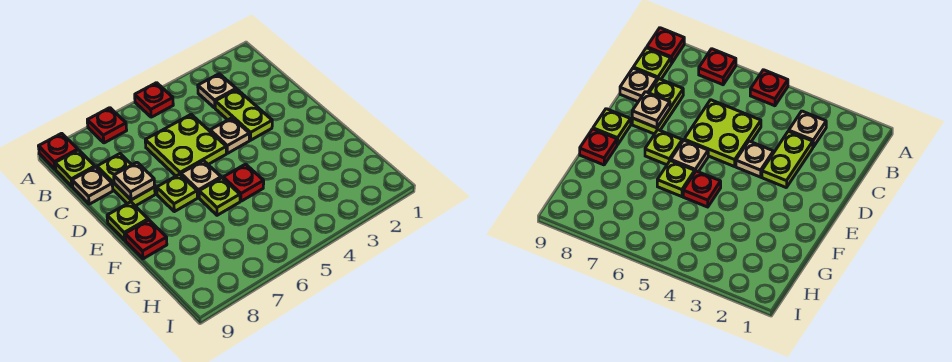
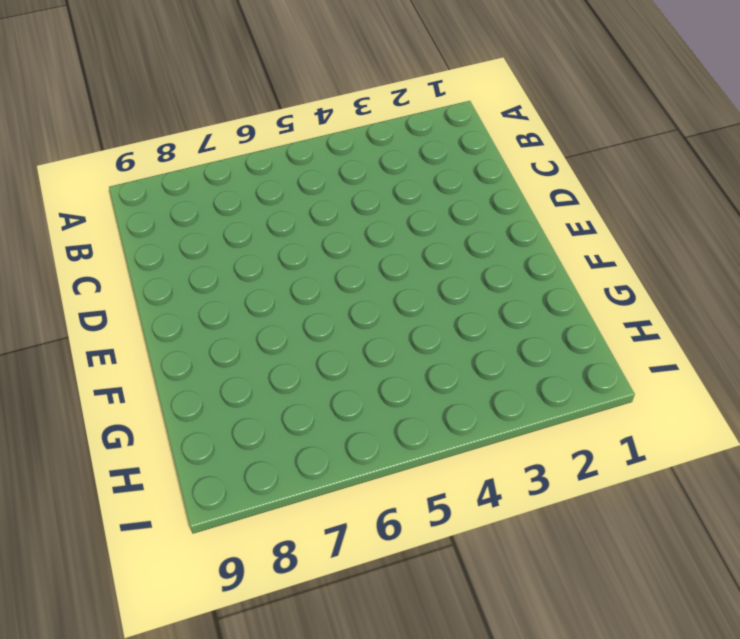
none -> red plate A5 level 1
none -> red plate A7 level 1
none -> red plate A9 level 1

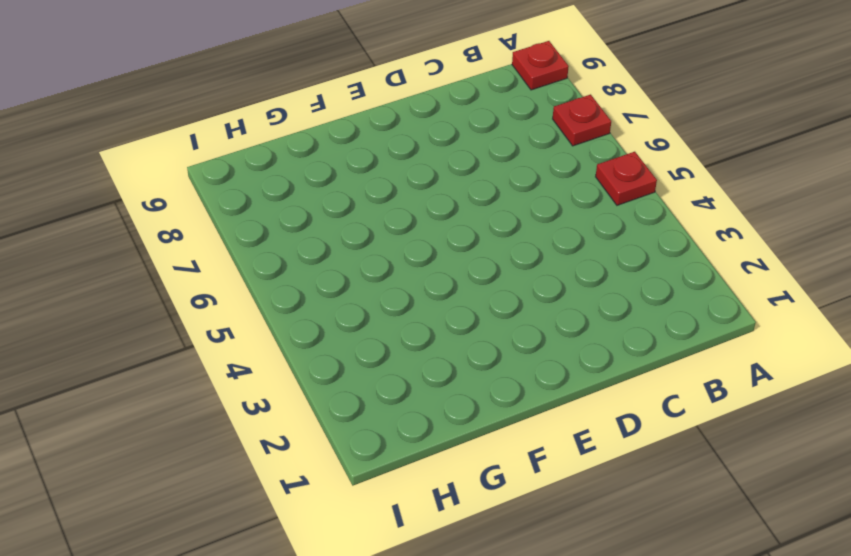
none -> tan plate B3 level 1
none -> lime plate B9 level 1
none -> lime plate C3:D3 level 1

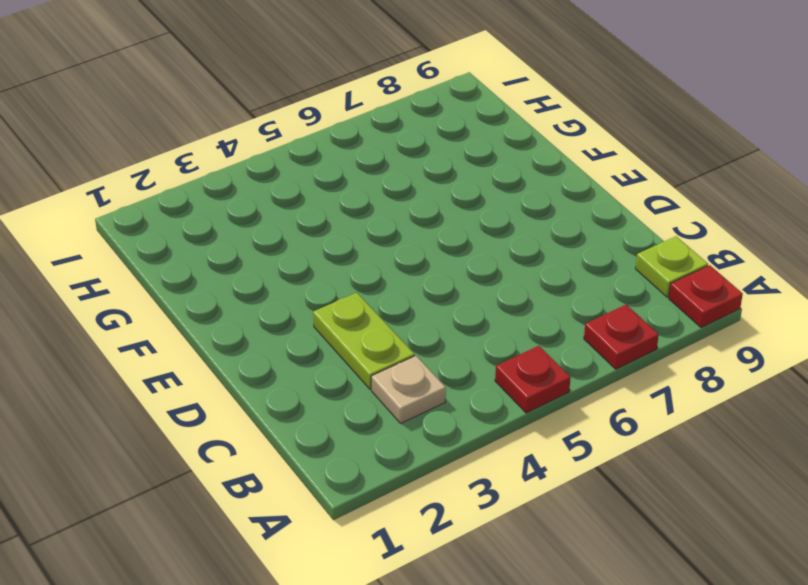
none -> lime plate C5:D6 level 1
none -> lime plate C8:D8 level 1
none -> tan plate C9 level 1

